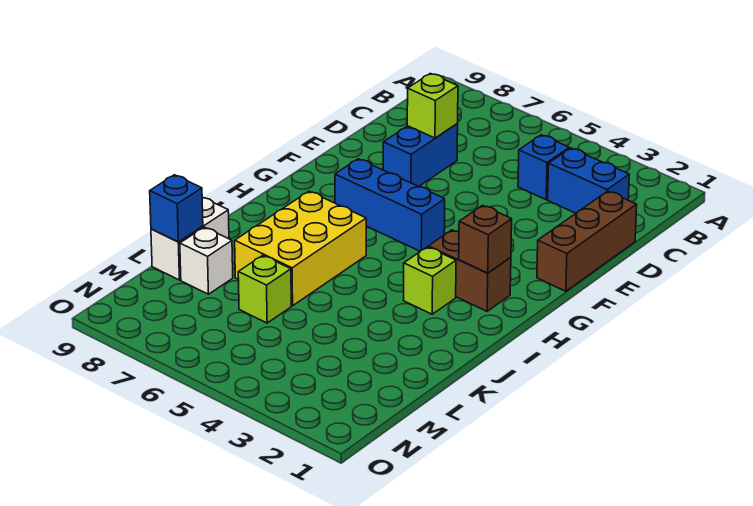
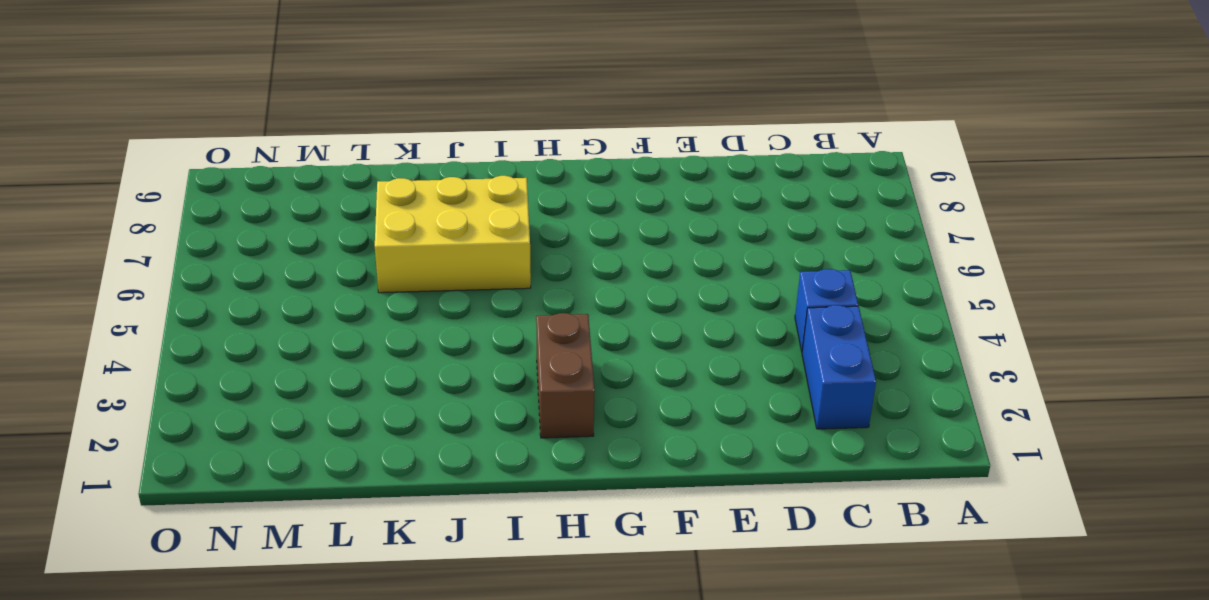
none -> brown brick D1:F1 level 1
none -> blue brick D7:E7 level 1
none -> blue brick G5:G7 level 1

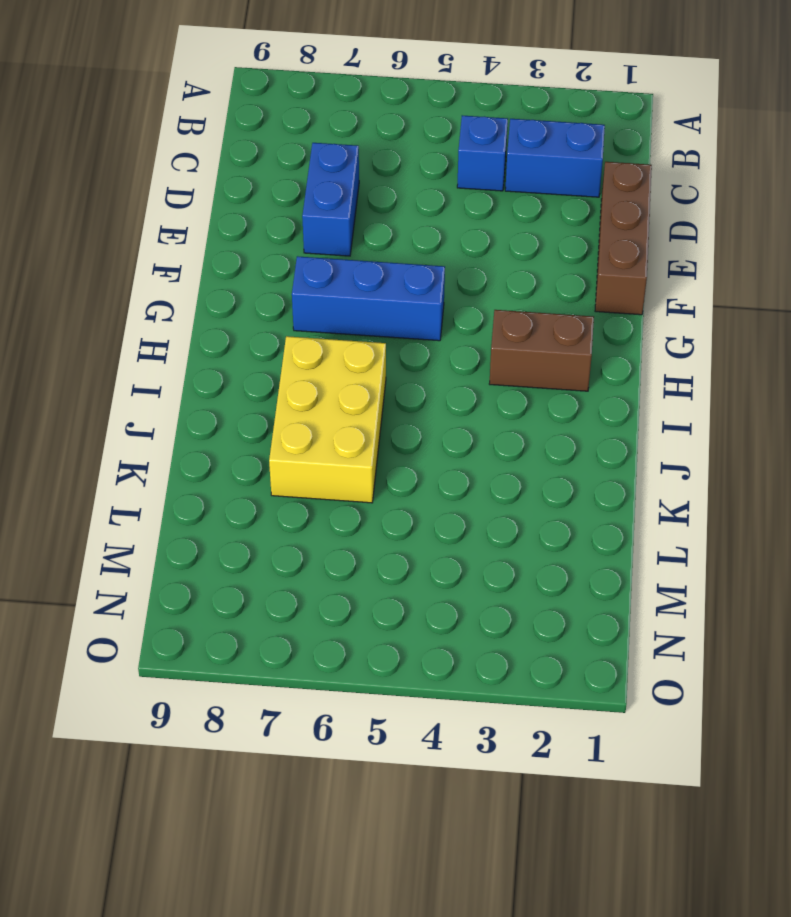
none -> lime brick I3 level 1
none -> white brick K9:L9 level 1
none -> lime brick L6 level 1

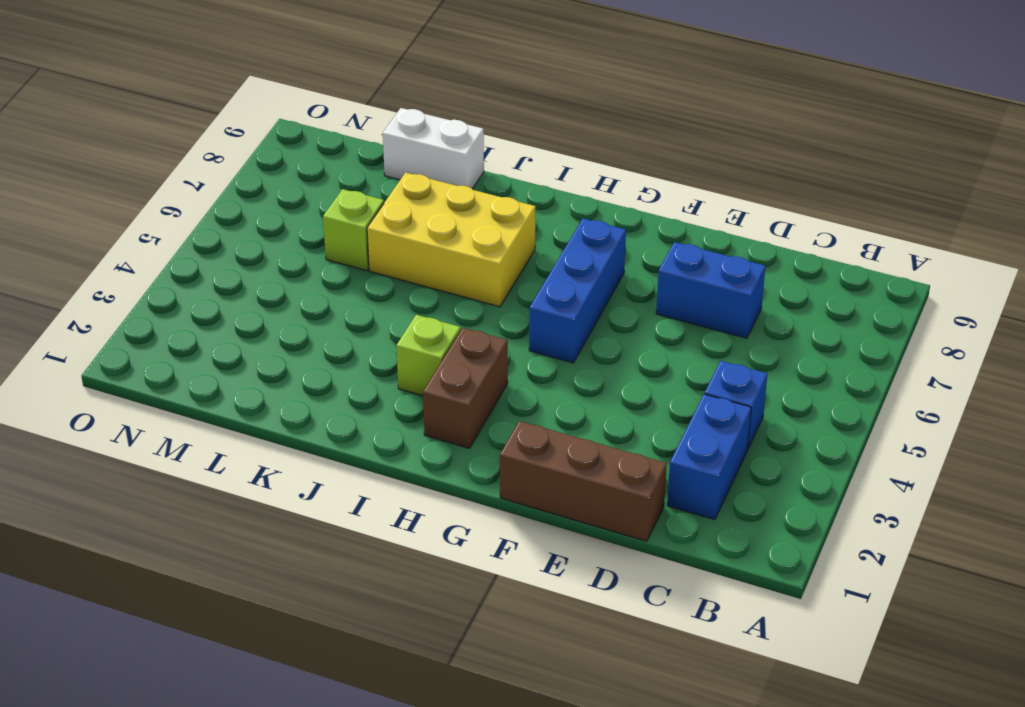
none -> white brick L8 level 1
none -> lime brick D7 level 2
none -> brown brick H2 level 2

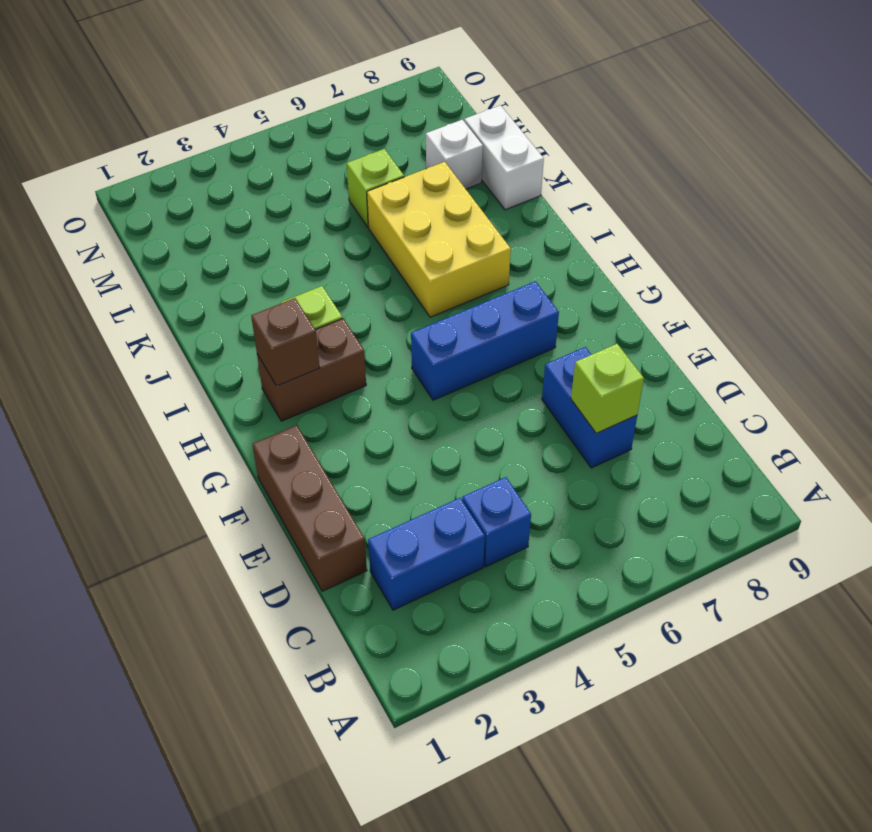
none -> blue brick L9 level 2

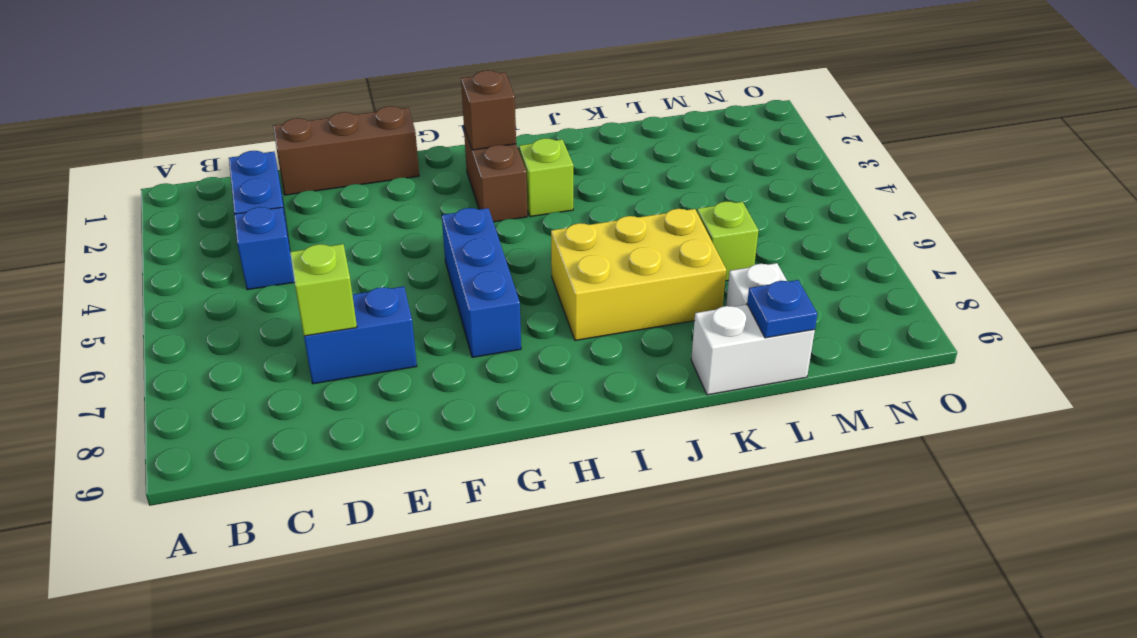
blue plate L9 level 2 -> blue brick L9 level 2

